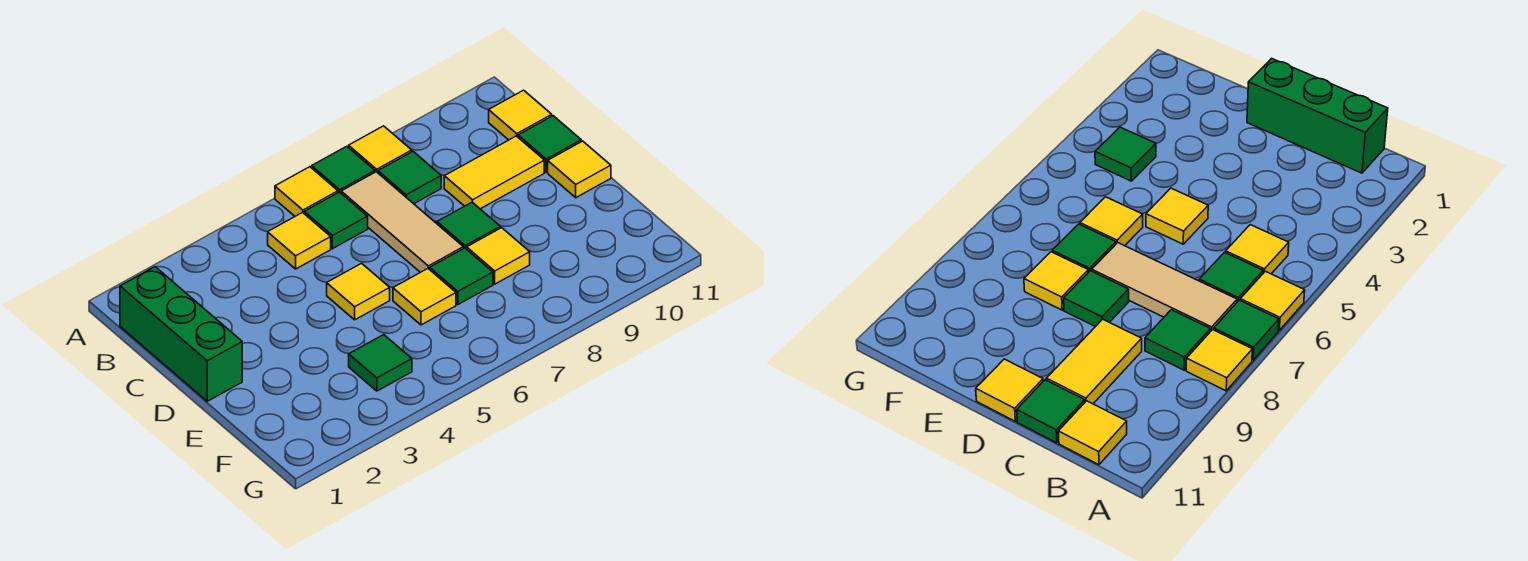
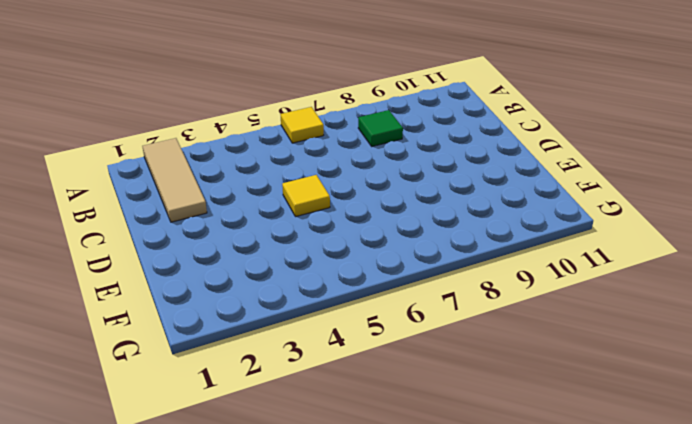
tan tile A2:C2 level 1 -> tan tile B7:D7 level 1
none -> green tile A7 level 1
none -> yellow tile A8 level 1
none -> green brick B1:D1 level 1

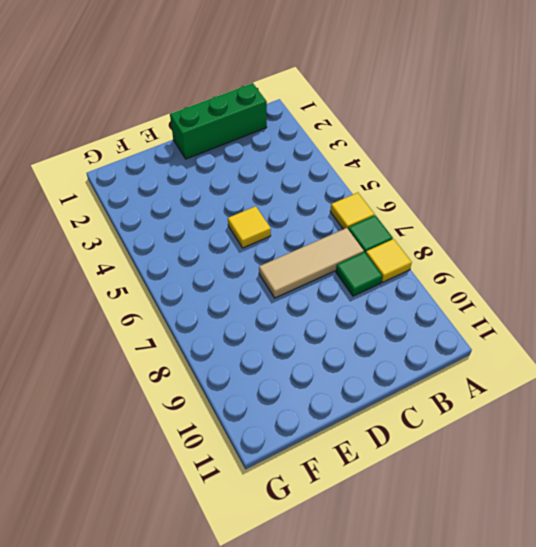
none -> yellow tile B5 level 1
none -> green tile B6 level 1
none -> yellow tile B11 level 1

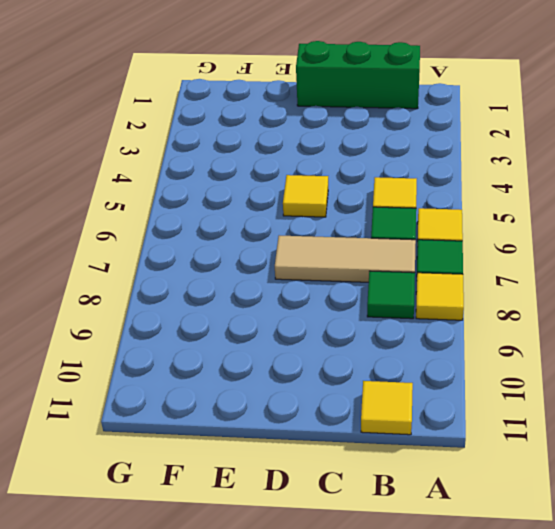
none -> yellow tile C9:C10 level 1
none -> green tile C11 level 1
none -> green tile D8 level 1

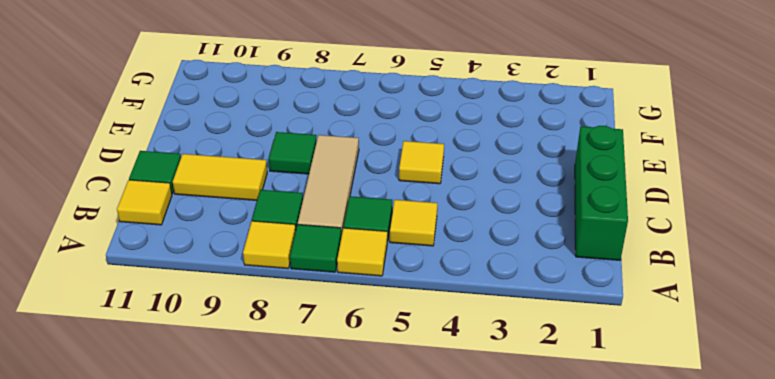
none -> yellow tile D11 level 1
none -> yellow tile E6 level 1
none -> green tile E7 level 1

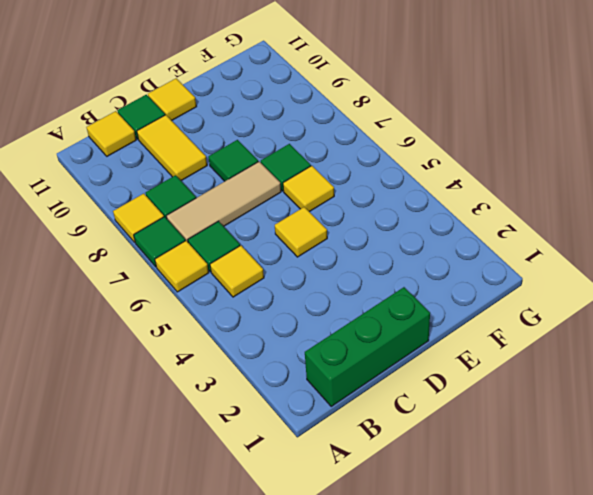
none -> yellow tile E8 level 1
none -> green tile F4 level 1

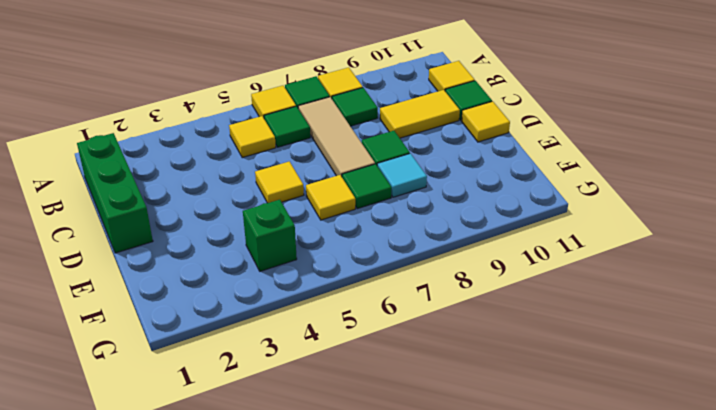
cyan tile E8 level 1 -> yellow tile E8 level 1
green brick F4 level 1 -> green tile F4 level 1

